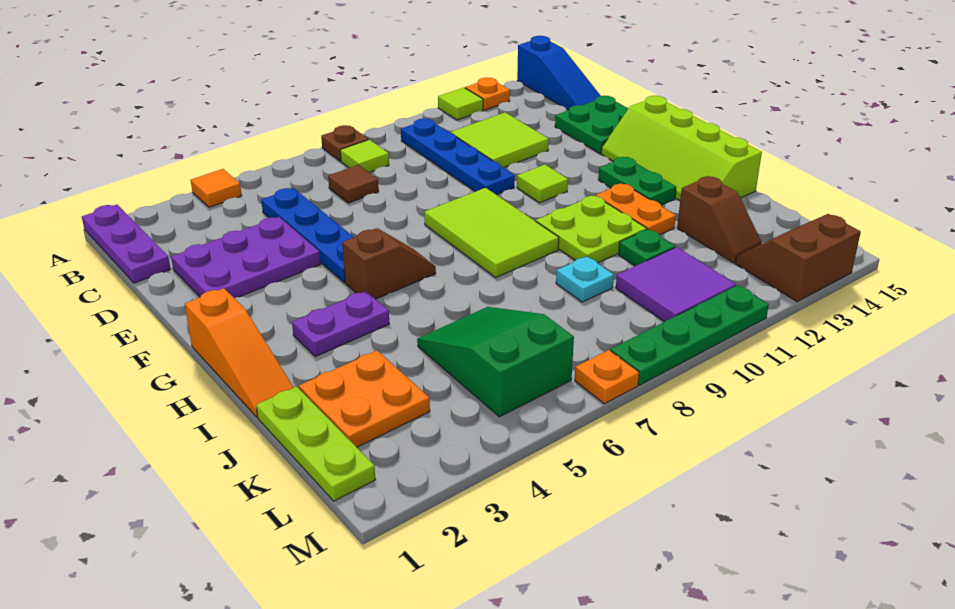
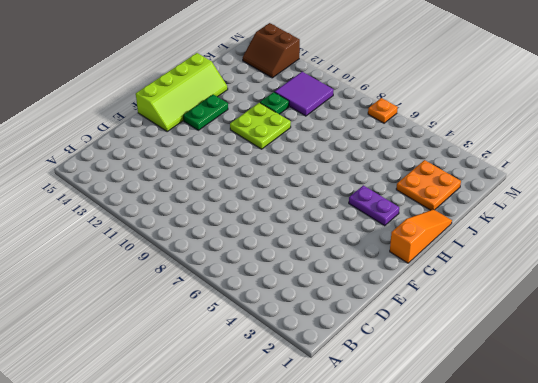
none -> purple plate A1:C1 level 1
none -> orange tile A4 level 1
none -> brown plate A8 level 1
none -> lime tile A12 level 1

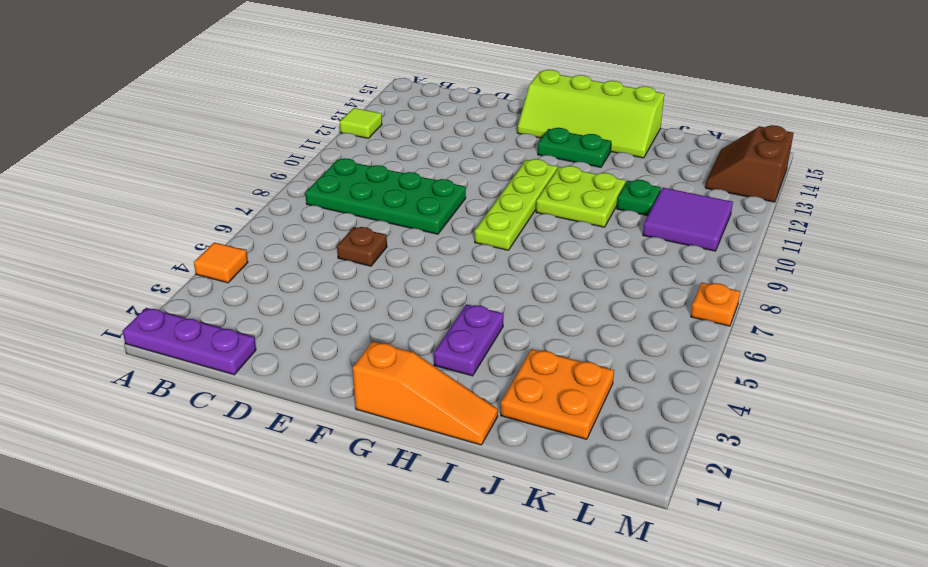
green plate B8:E9 level 1 -> lime tile B8 level 1
brown plate D6 level 1 -> brown plate A8 level 1
lime plate G8:G11 level 1 -> lime tile F8:H9 level 1
none -> orange plate A13 level 1
none -> blue slope A15:C15 level 1 top A
none -> blue plate B10:E10 level 1
none -> blue plate C5:F5 level 1

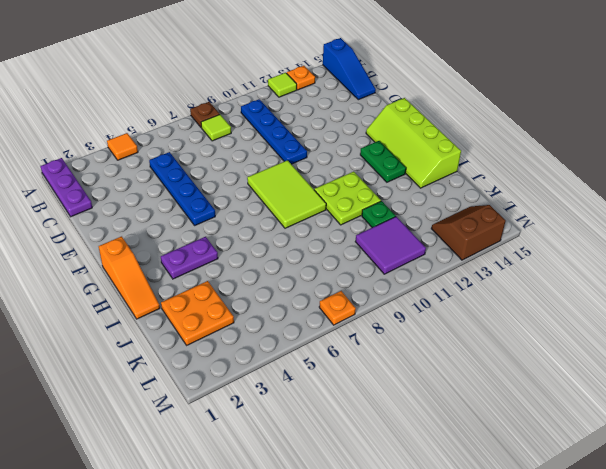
none -> brown tile C7 level 1
none -> lime tile C11:D12 level 1
none -> purple plate D2:E4 level 1
none -> green plate D14:E15 level 1

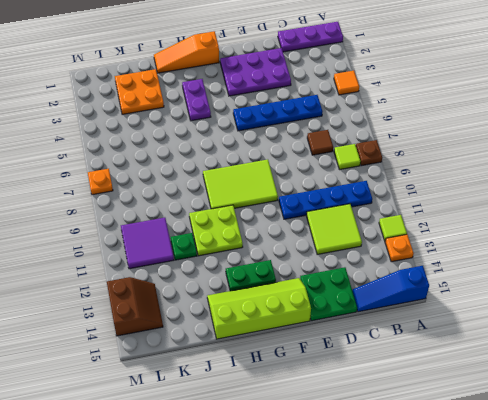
purple plate D2:F3 level 1 -> purple plate D2:E4 level 1
none -> lime tile F11 level 1
none -> brown slope G5:G6 level 1 top 5
none -> orange plate H12:I12 level 1
none -> lime plate J1:L1 level 1

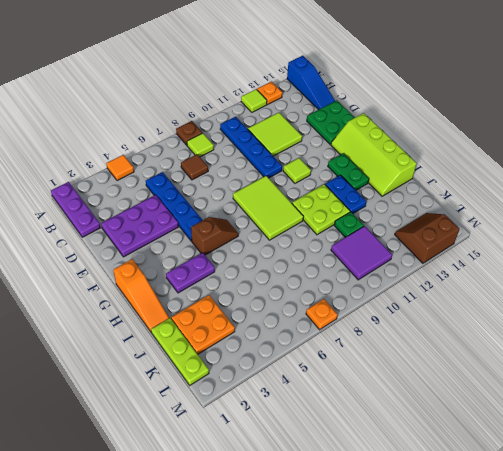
blue plate H12:I12 level 1 -> orange plate H12:I12 level 1
none -> green slope J5:L6 level 1 top L
none -> cyan plate J9 level 1
none -> brown slope J13:K13 level 1 top J
none -> green plate M8:M11 level 1

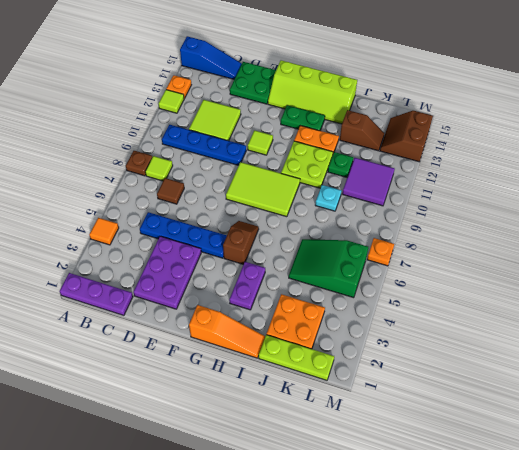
none -> green plate M8:M11 level 1

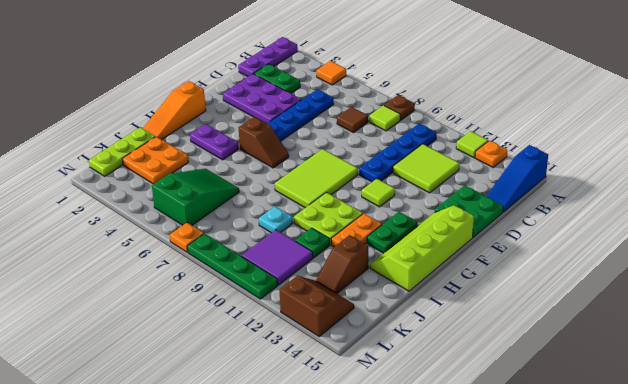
green plate C2:C3 level 1 -> none

